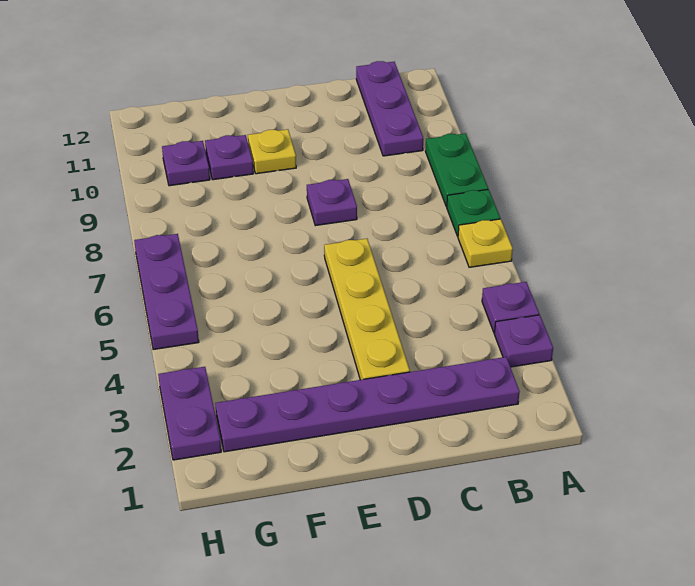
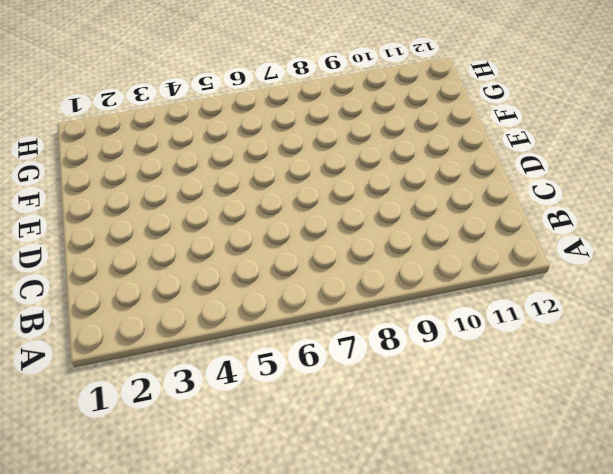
none -> purple plate A3 level 1
none -> purple plate A4 level 1
none -> yellow plate A6 level 1

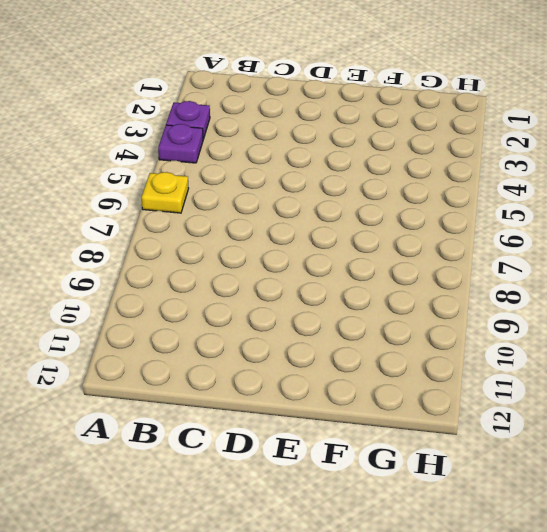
none -> green plate A7 level 1
none -> green plate A8:A9 level 1
none -> purple plate B2:G2 level 1

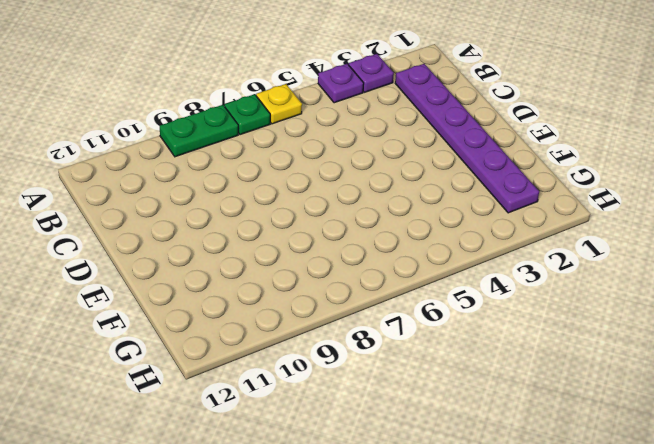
none -> purple plate B10:B12 level 1
none -> yellow plate D3:D6 level 1
none -> purple plate D8 level 1

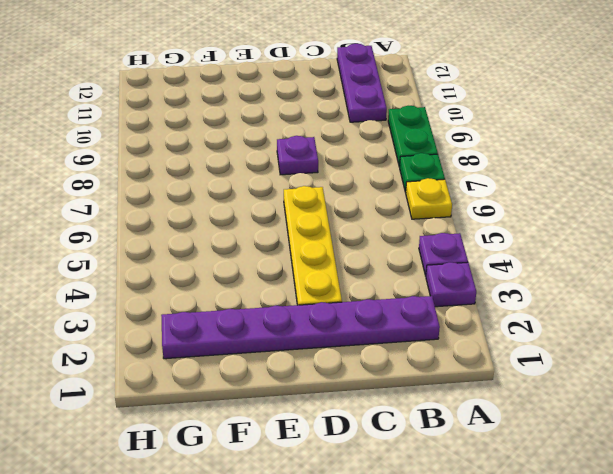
none -> yellow plate E10 level 1
none -> purple plate F10 level 1
none -> purple plate G10 level 1

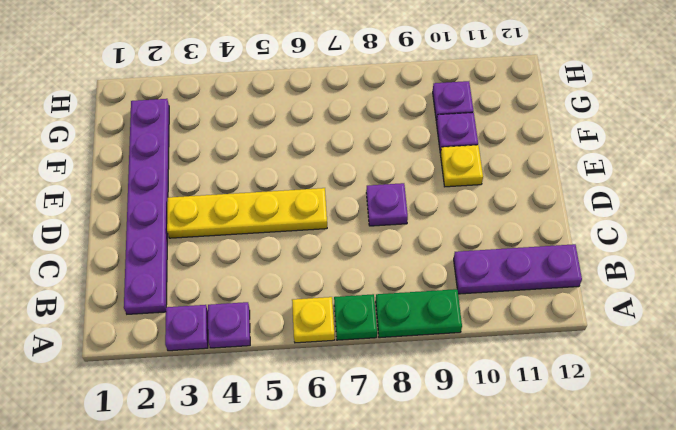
none -> purple plate H2:H3 level 1
none -> purple plate H5:H7 level 1

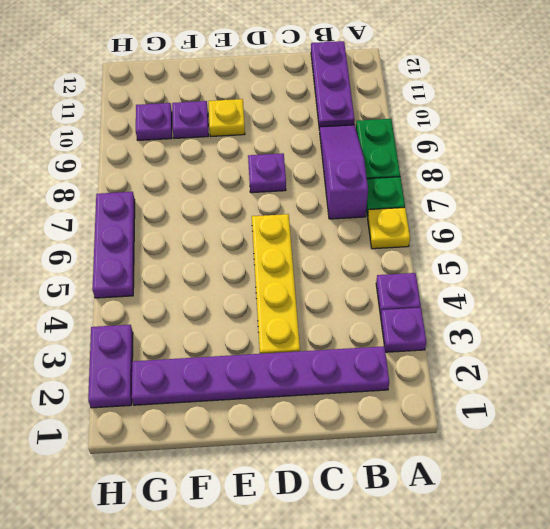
purple slope B7:B9 level 1 top 7 -> none

